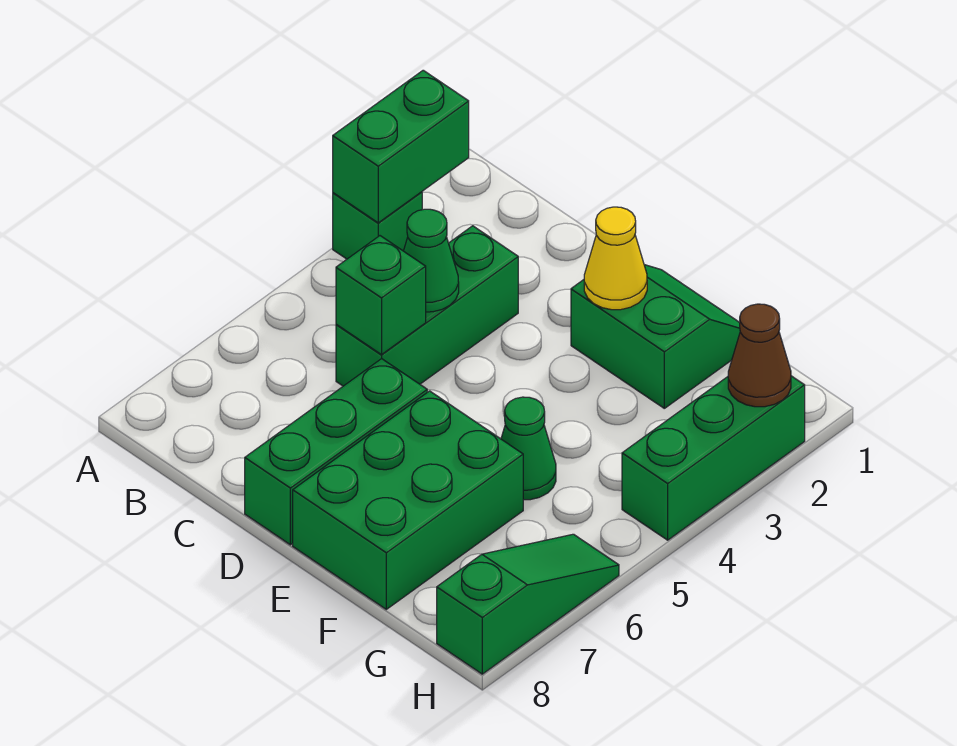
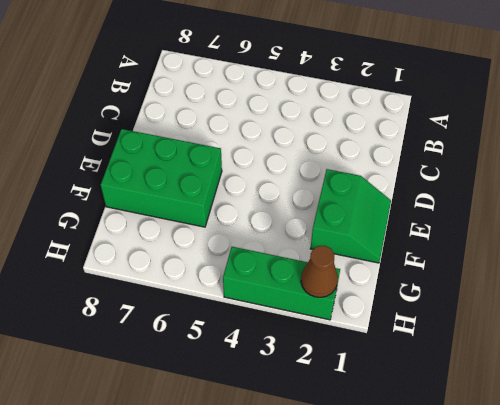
none -> green brick A3 level 1
none -> green brick C3:C5 level 1
none -> green brick D6:D8 level 1

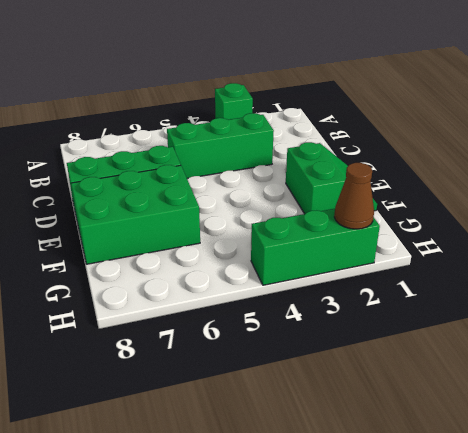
none -> green cone F5 level 1
none -> green slope H6:H8 level 1 top 8
none -> green brick A2:A3 level 2

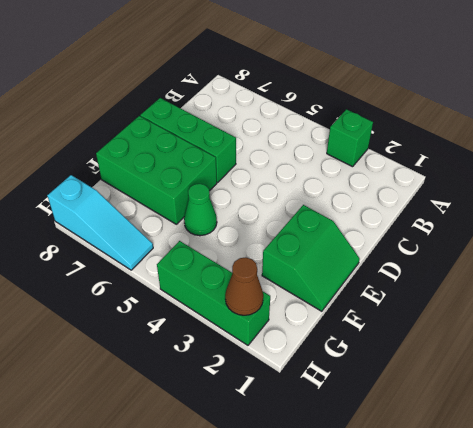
cyan slope H6:H8 level 1 top 8 -> green slope H6:H8 level 1 top 8
none -> green brick C3:C5 level 1
none -> green brick A2:A3 level 2
none -> green cone C4 level 2

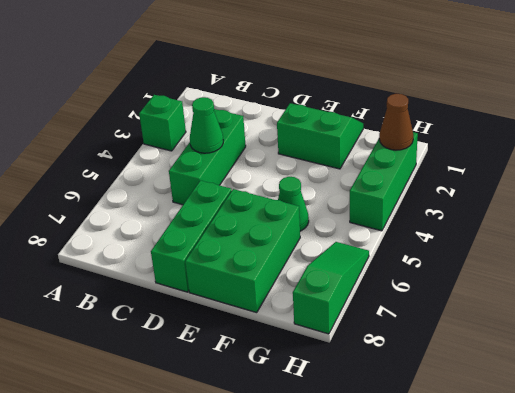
none -> green brick A2:A3 level 2
none -> green brick C5 level 2
none -> yellow cone E2 level 2

